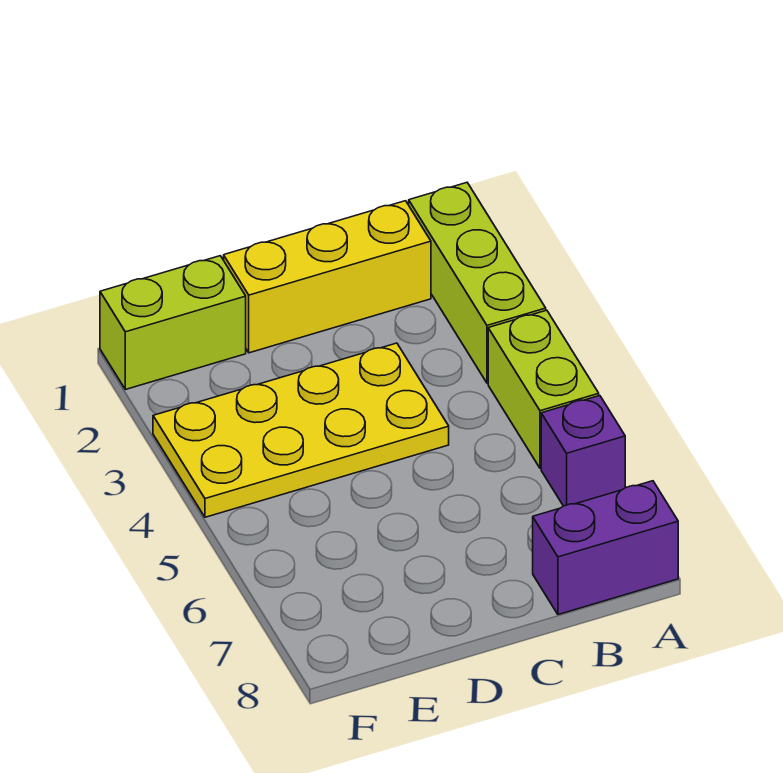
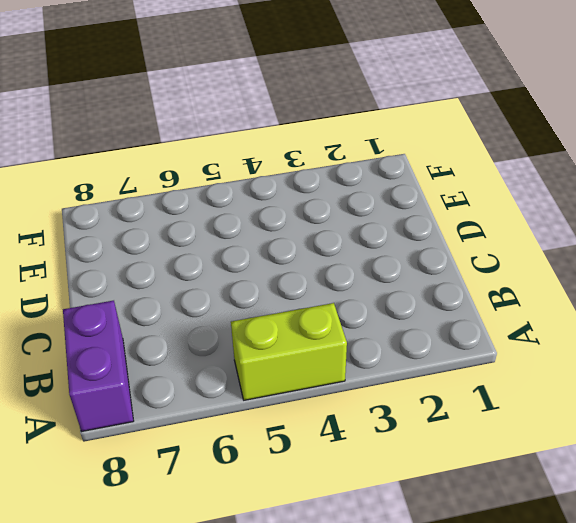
none -> lime brick A1:A3 level 1
none -> purple brick A6 level 1

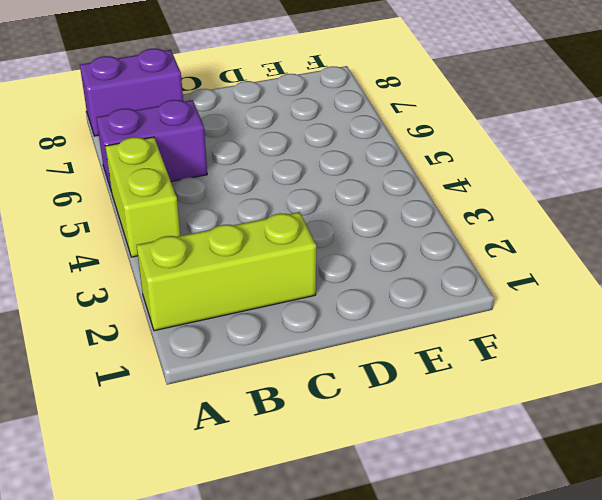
lime brick A2:C2 level 1 -> lime brick A1:A3 level 1
purple brick A6:B6 level 1 -> purple brick A6 level 1
none -> yellow brick B1:D1 level 1
none -> yellow plate C3:F4 level 1

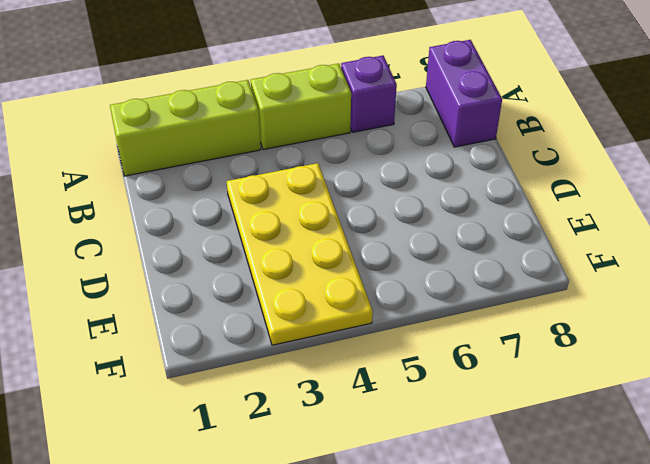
none -> yellow brick B1:D1 level 1
none -> lime brick E1:F1 level 1

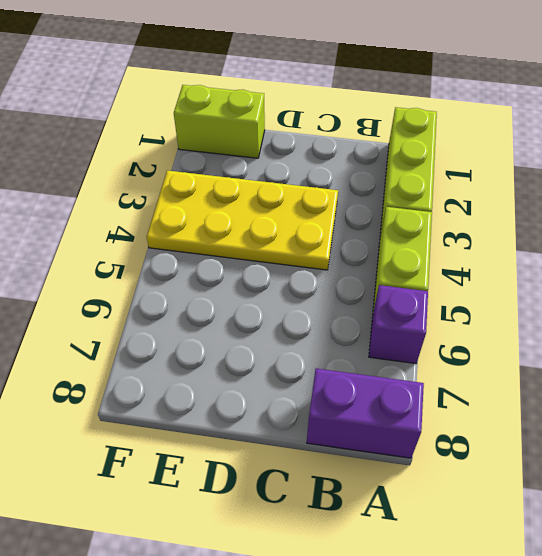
none -> yellow brick B1:D1 level 1

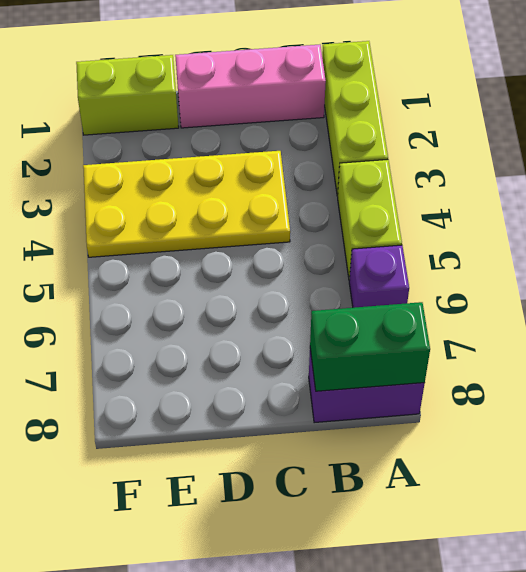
green brick A8:B8 level 2 -> none
pink brick B1:D1 level 1 -> yellow brick B1:D1 level 1

